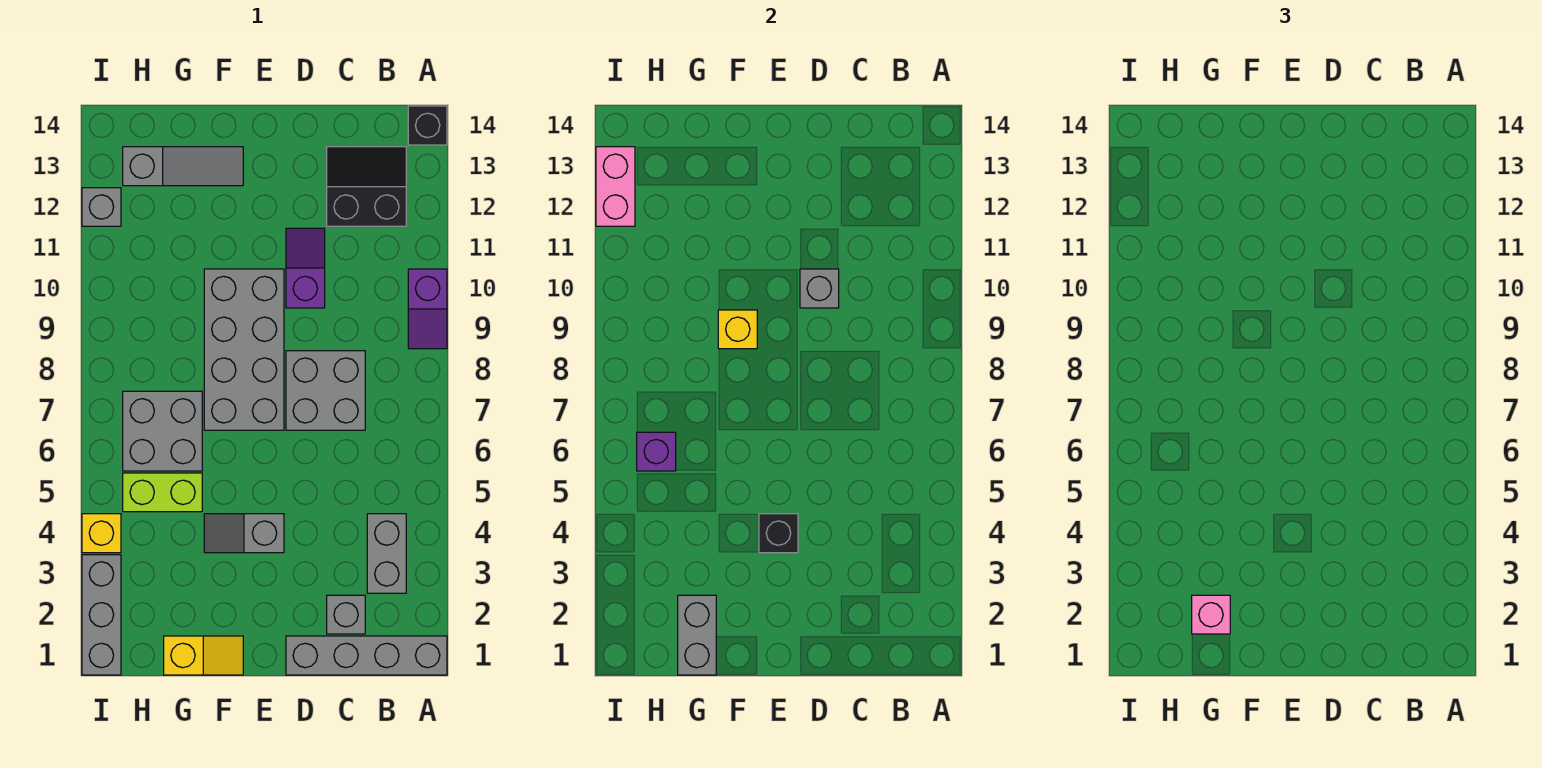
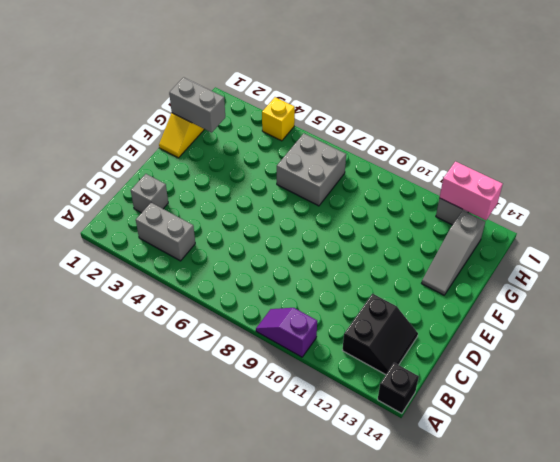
none -> grey brick A1:D1 level 1
none -> grey brick C7:D8 level 1
none -> purple slope D10:D11 level 1 top 10

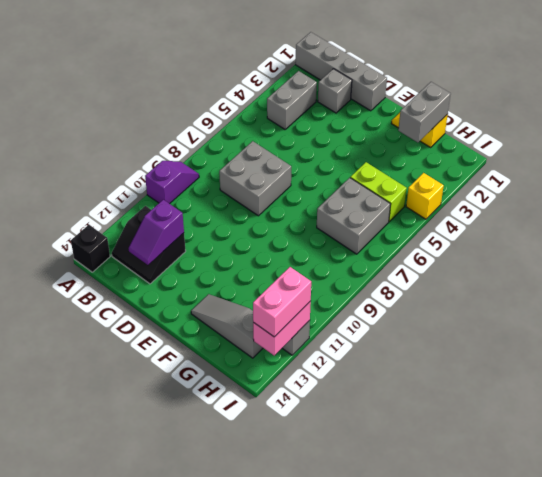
purple slope C12:C13 level 2 top 12 -> purple slope D10:D11 level 1 top 10
pink brick I12:I13 level 3 -> none
none -> grey slope E4:F4 level 1 top E
none -> grey brick E7:F10 level 1
none -> grey brick I1:I3 level 1

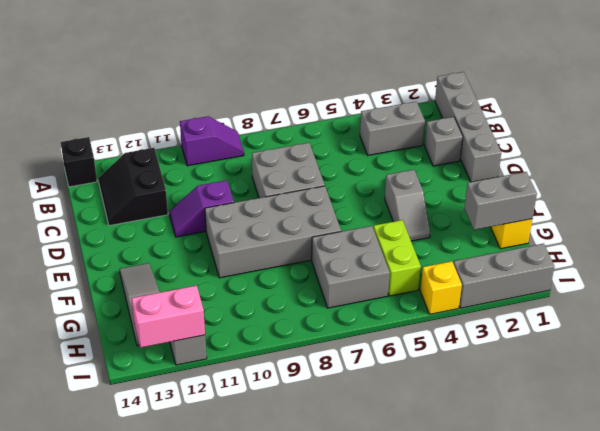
none -> grey brick D10 level 2
none -> black brick E4 level 2
none -> yellow brick F9 level 2

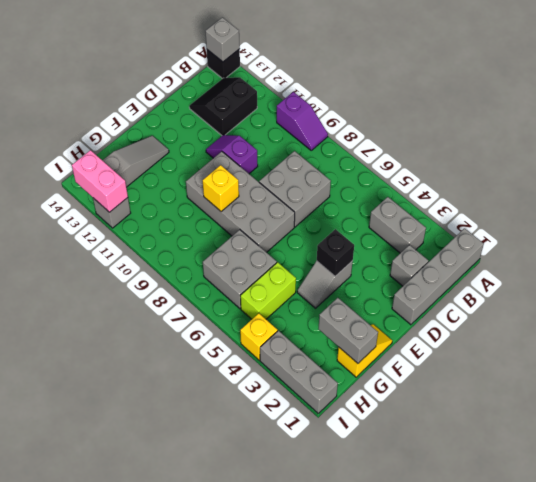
grey brick A14 level 2 -> grey brick D10 level 2
none -> purple brick H6 level 2
none -> pink brick G2 level 3

